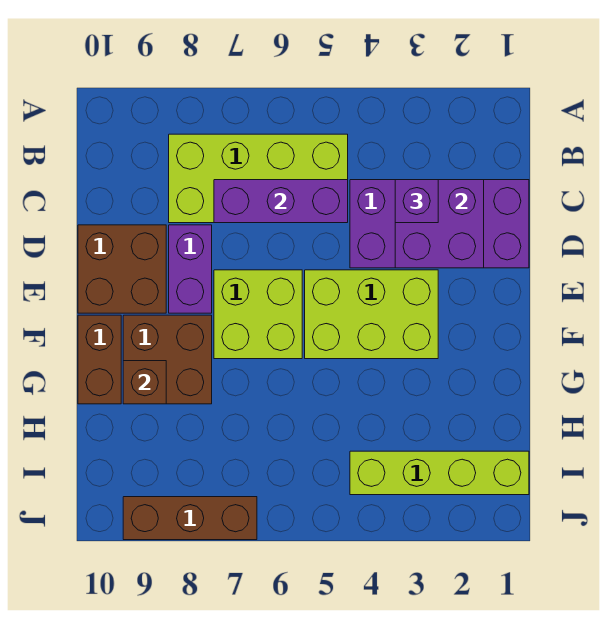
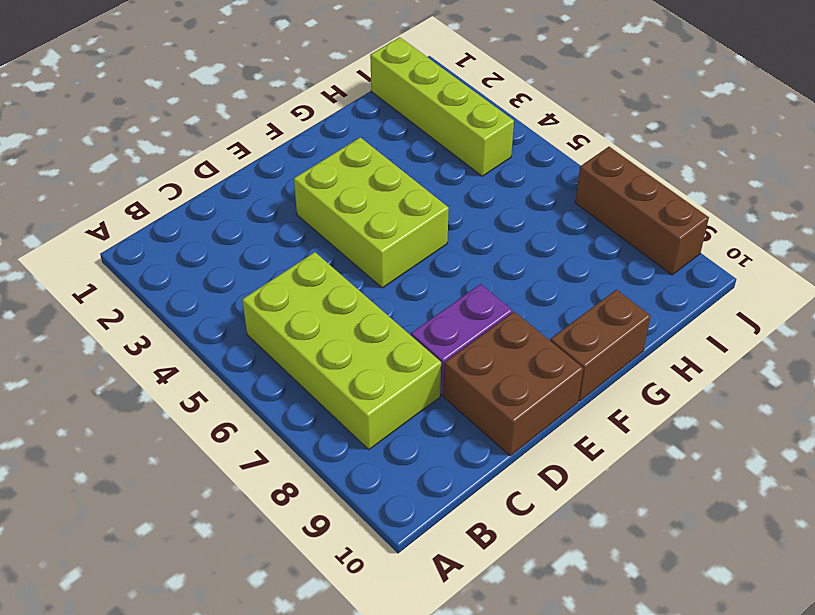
none -> purple brick C1:D4 level 1
none -> lime brick E6:F7 level 1
none -> brown brick F8:G9 level 1

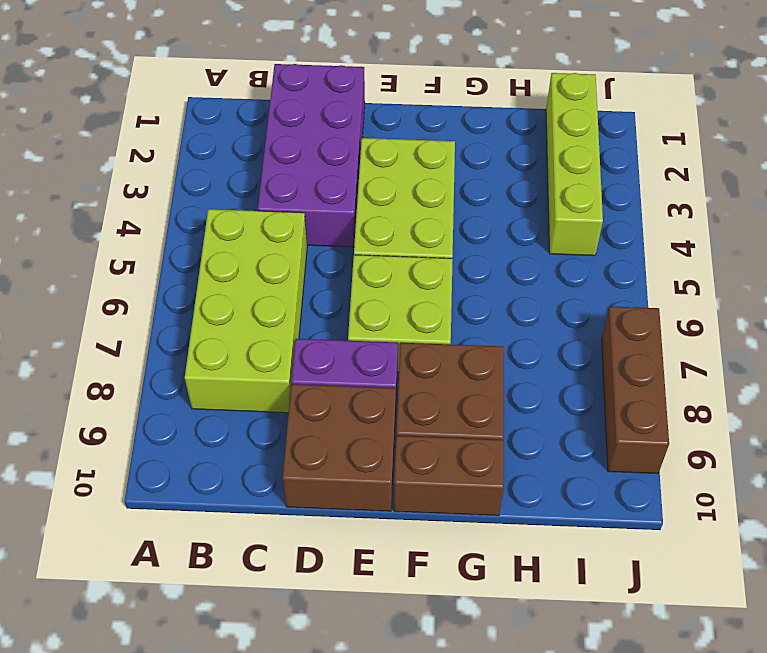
none -> purple brick C2:D3 level 2
none -> purple brick C5:C7 level 2
none -> brown brick G9 level 2

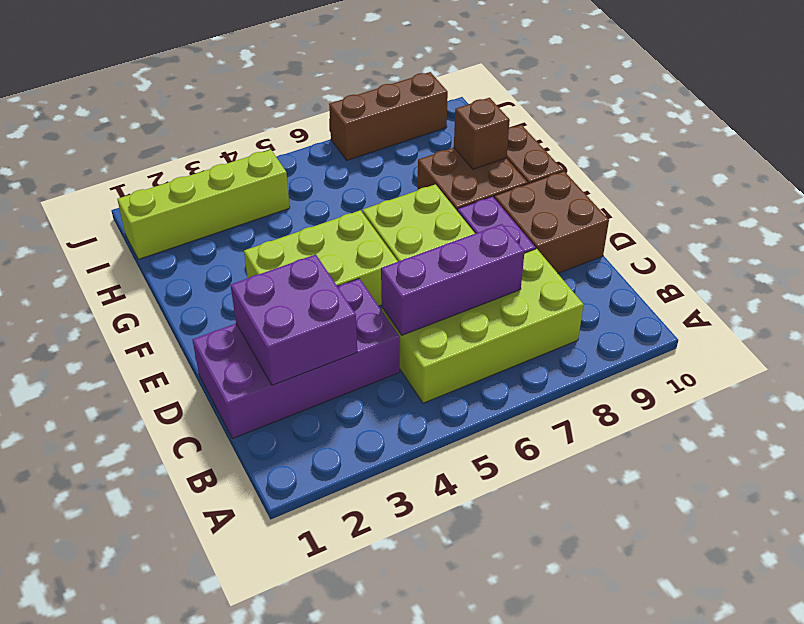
none -> purple brick C3 level 3

